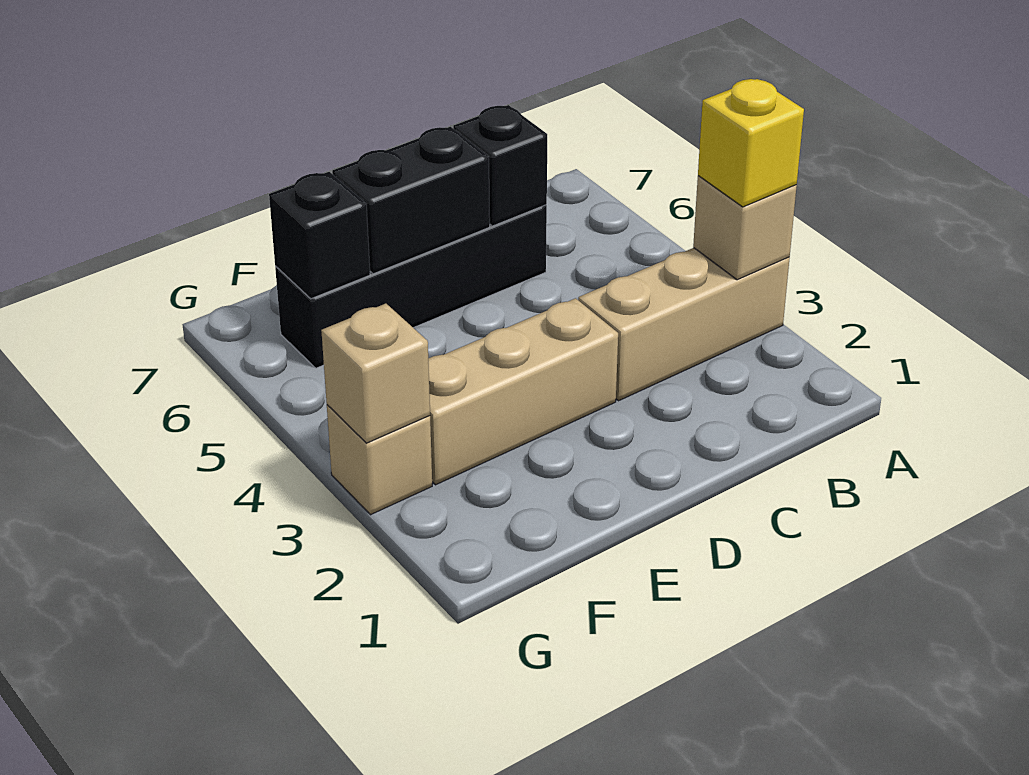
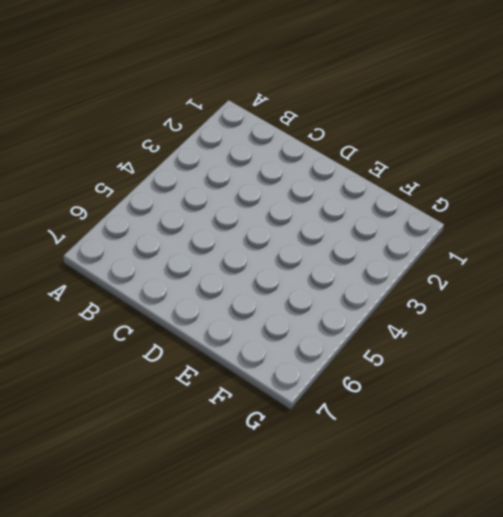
none -> tan brick A3:C3 level 1
none -> black brick C6:F6 level 1

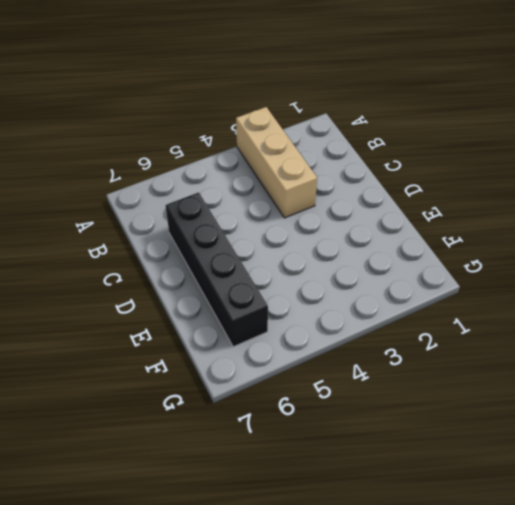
none -> tan brick D3:F3 level 1
none -> tan brick G3 level 1

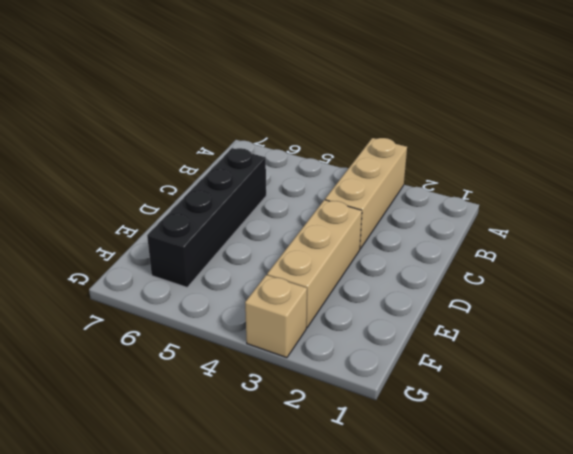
none -> tan brick A3 level 2
none -> black brick C6 level 2

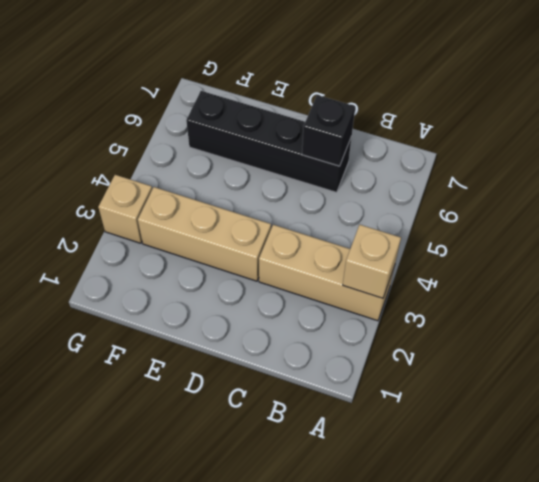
none -> black brick D6:E6 level 2
none -> black brick F6 level 2

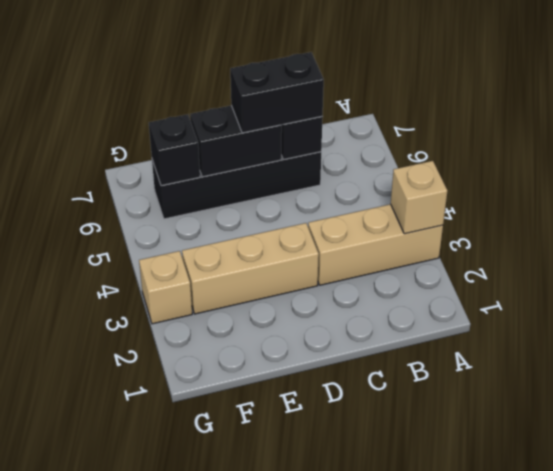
black brick C6:D6 level 3 -> none
none -> tan brick G3 level 2
none -> yellow brick A3 level 3

